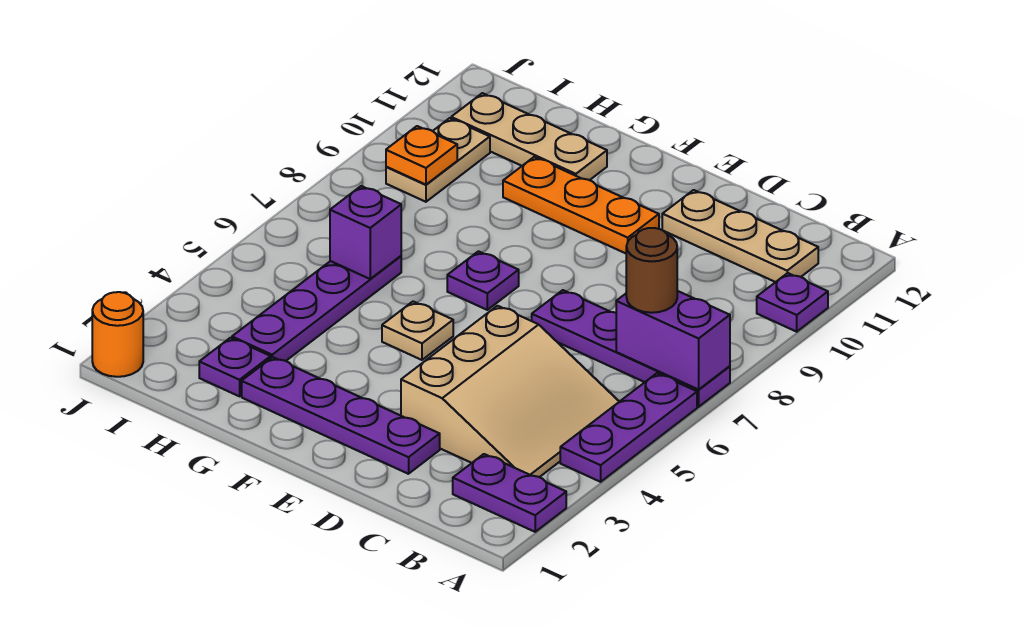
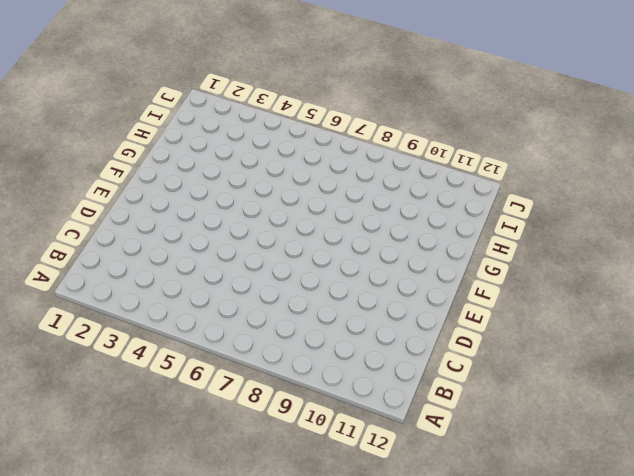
none -> purple plate A2:B2 level 1
none -> purple plate A4:A6 level 1
none -> purple plate A7:D7 level 1

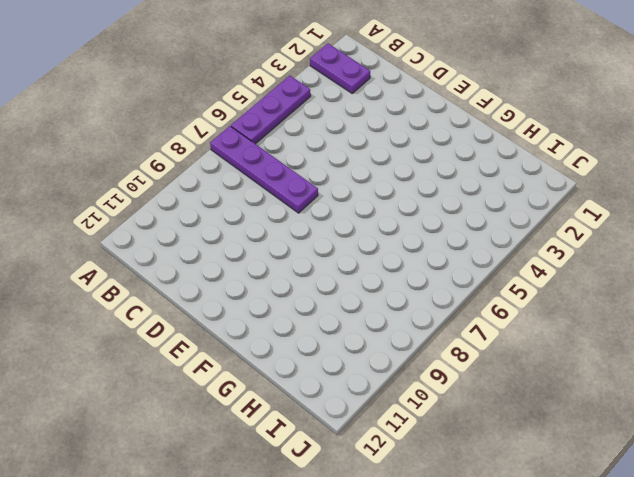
none -> purple plate A10 level 1
none -> tan slope B3:D5 level 1 top D
none -> tan plate B11:D11 level 1

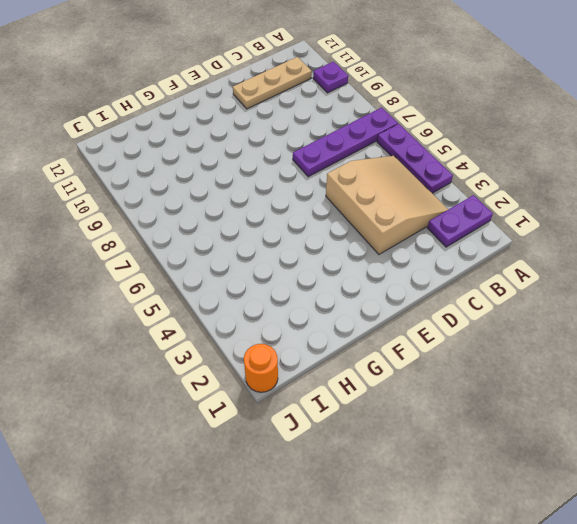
none -> purple plate D2:G2 level 1
none -> orange plate E10:G10 level 1
none -> tan plate F5 level 1

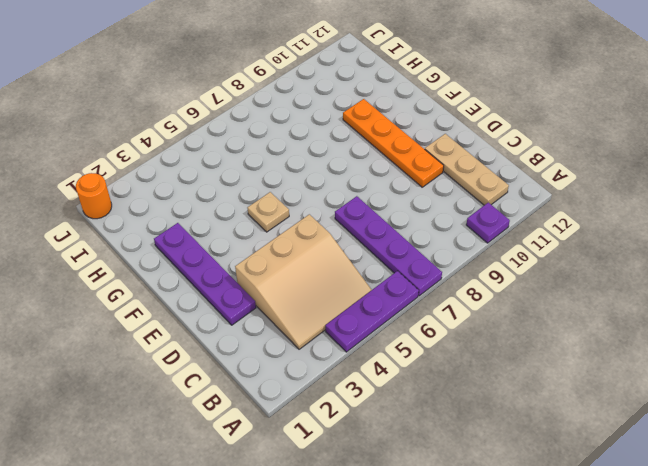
orange plate D10:G10 level 1 -> orange plate E10:G10 level 1
none -> purple plate A2:B2 level 1
none -> purple plate F7 level 1
none -> tan plate G11:I11 level 1

